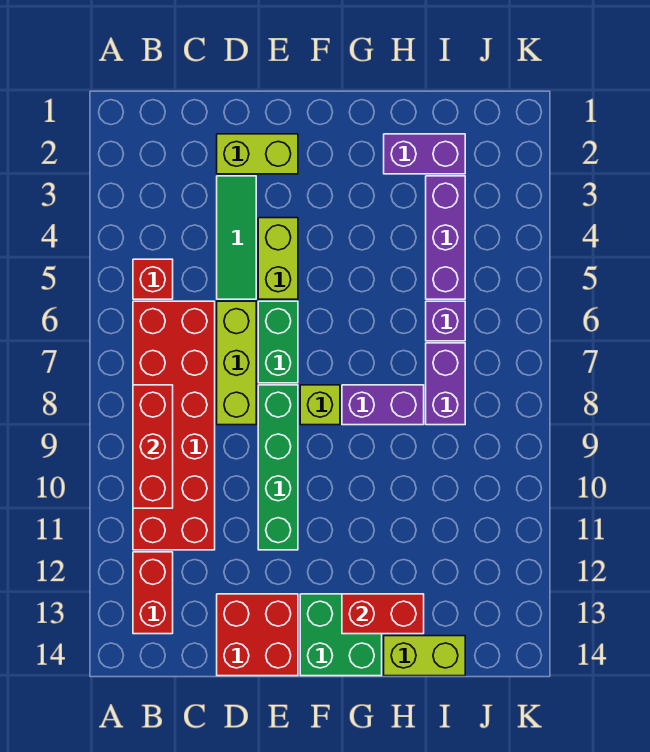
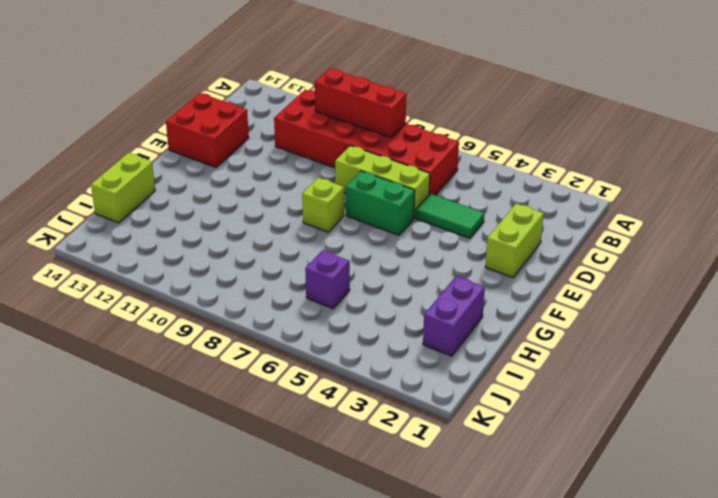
green tile D4:D5 level 1 -> green tile D3:D5 level 1
none -> red brick B5 level 1
none -> red brick B12:B13 level 1
none -> lime brick E4:E5 level 1

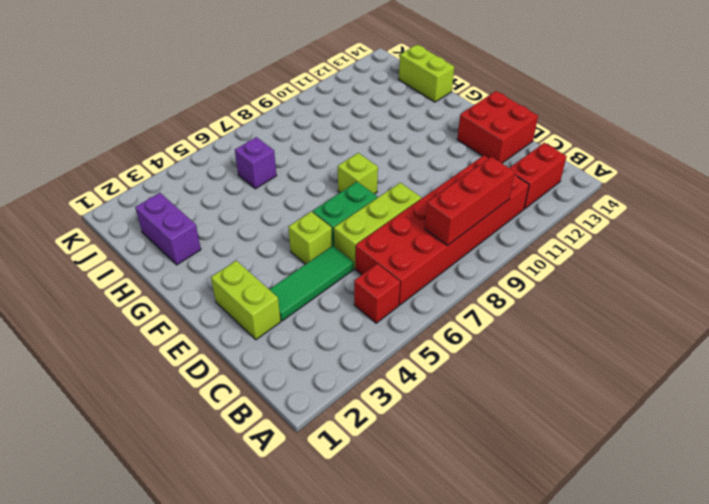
lime brick E5 level 1 -> lime brick E4:E5 level 1
none -> green brick E8:E11 level 1
none -> green brick F13:G14 level 1
none -> purple brick G8:H8 level 1

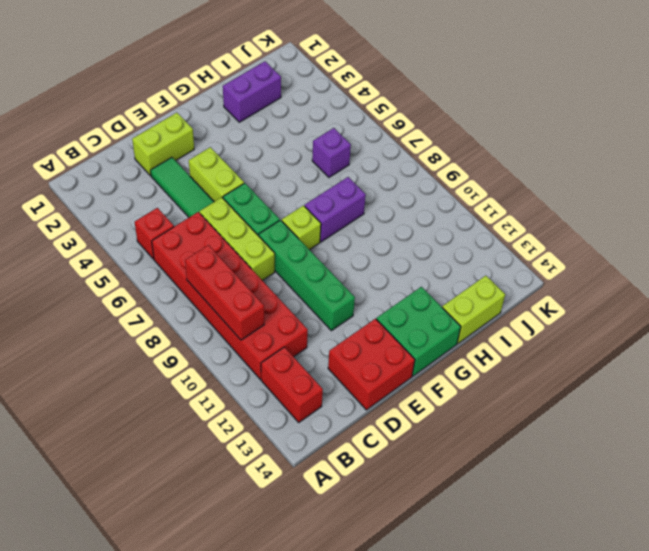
none -> purple brick I3:I5 level 1
none -> purple brick I7:I8 level 1
none -> red brick G13:H13 level 2

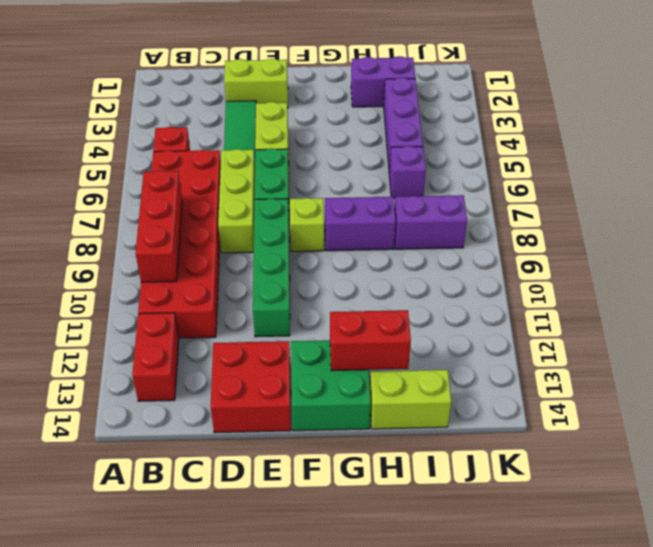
purple brick I8:J8 level 1 -> purple brick I7:I8 level 1

